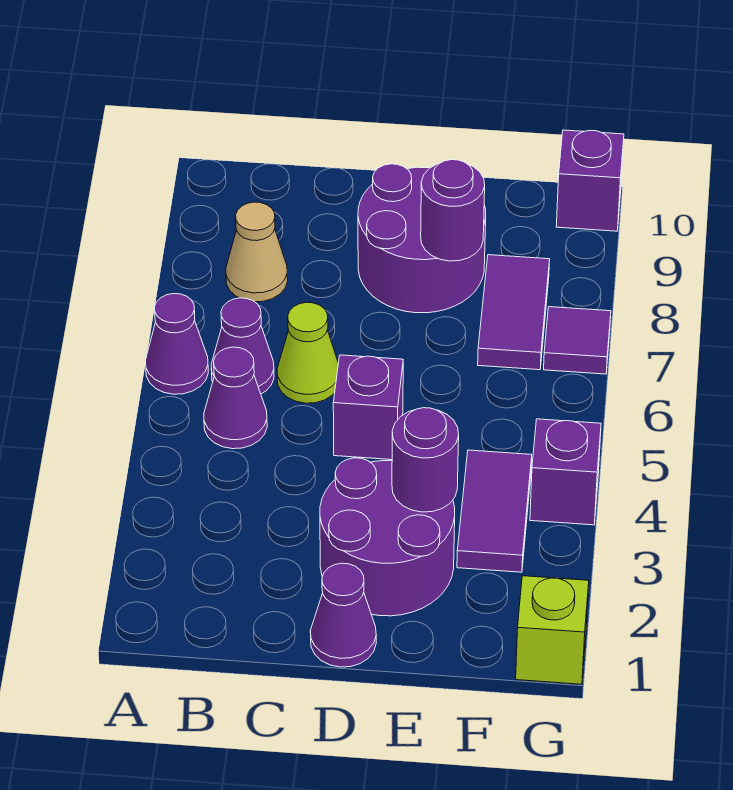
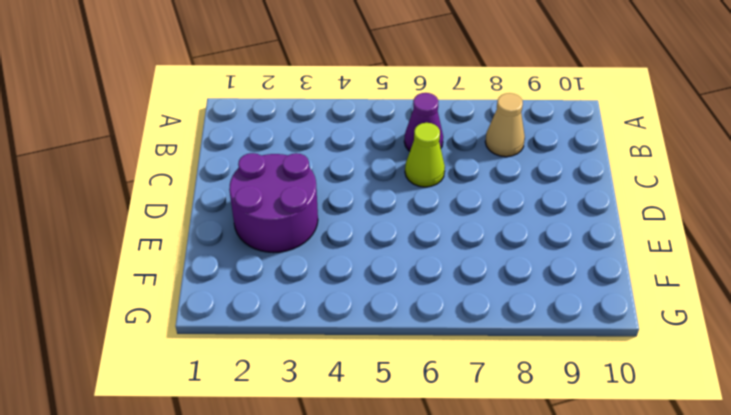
none -> purple cone A6 level 1
none -> purple cone B5 level 1
none -> purple cone D1 level 1

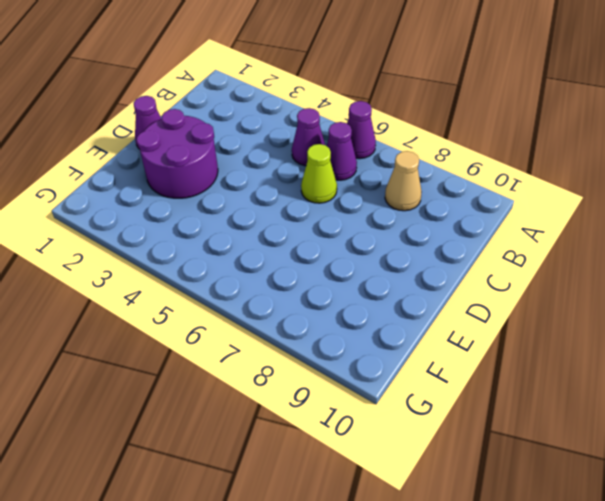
none -> purple brick D5 level 1
none -> purple round brick D8:E9 level 1
none -> purple tile F3:F4 level 1

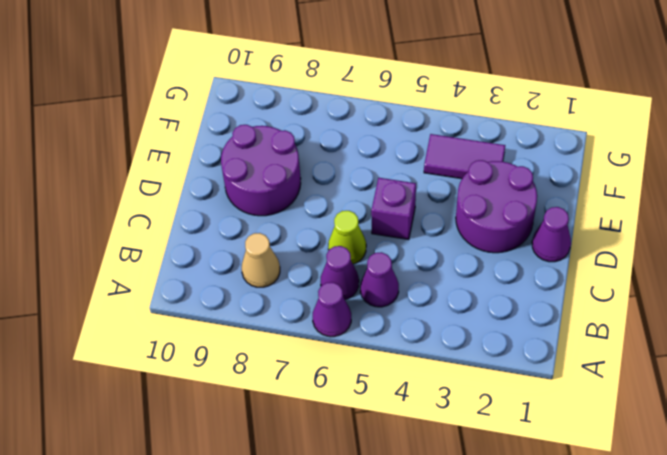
none -> purple tile F7:F8 level 1
none -> lime brick G1 level 1
none -> purple brick G4 level 1

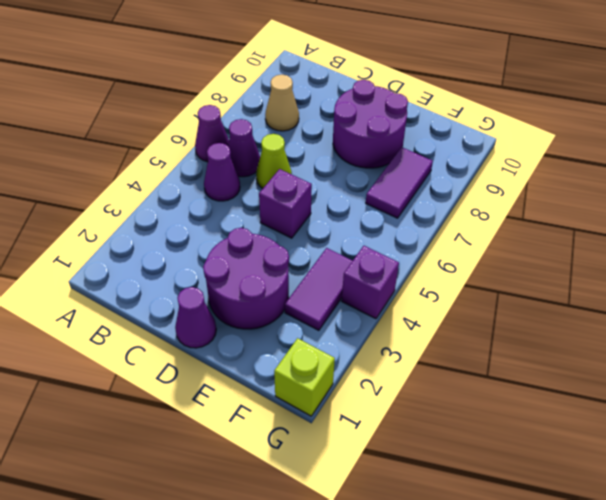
none -> purple tile G7 level 1
none -> purple brick G10 level 1
none -> purple round brick E3 level 2

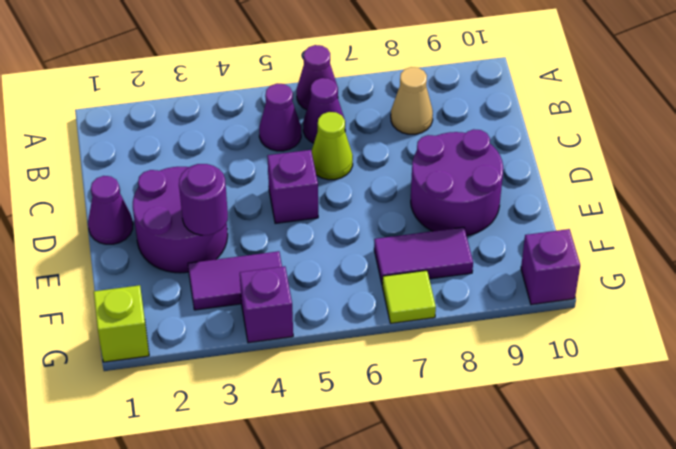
lime tile G7 level 1 -> purple tile G7 level 1
none -> purple round brick E8 level 2

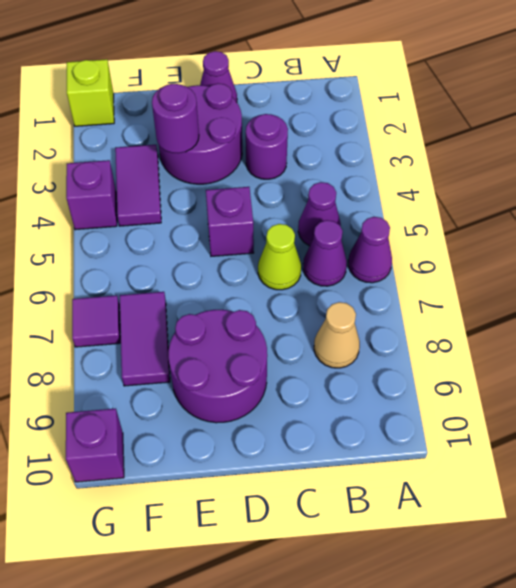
purple round brick C3 level 1 -> purple round brick E8 level 2

